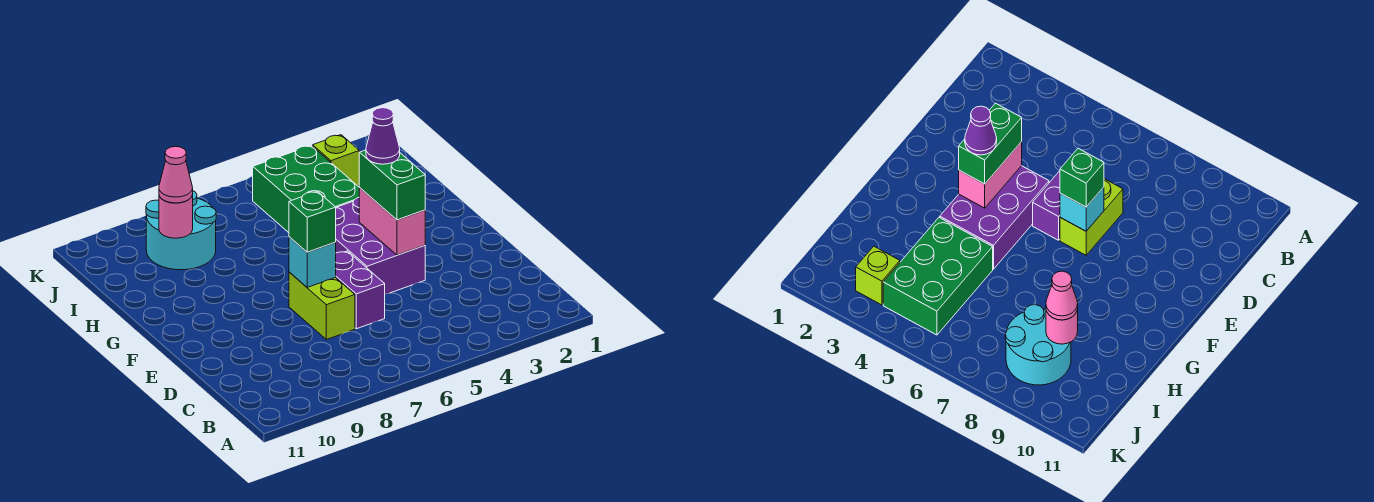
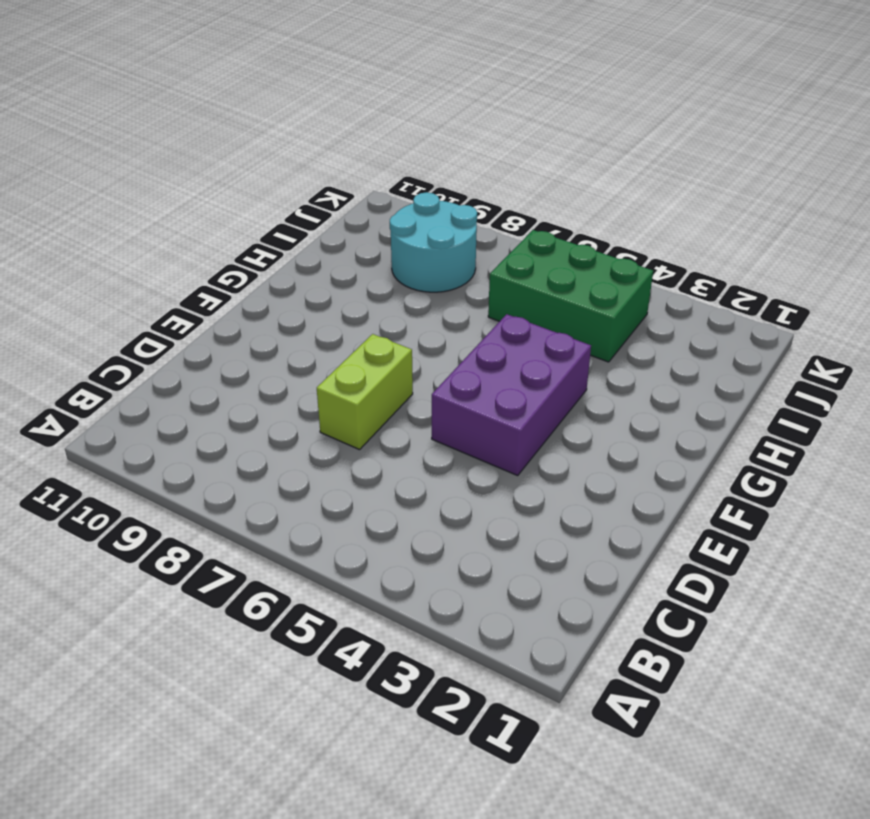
green brick I4:J6 level 1 -> green brick H4:J5 level 1
none -> purple brick D6:E6 level 1
none -> lime brick J3 level 1
none -> pink brick E4:F4 level 2

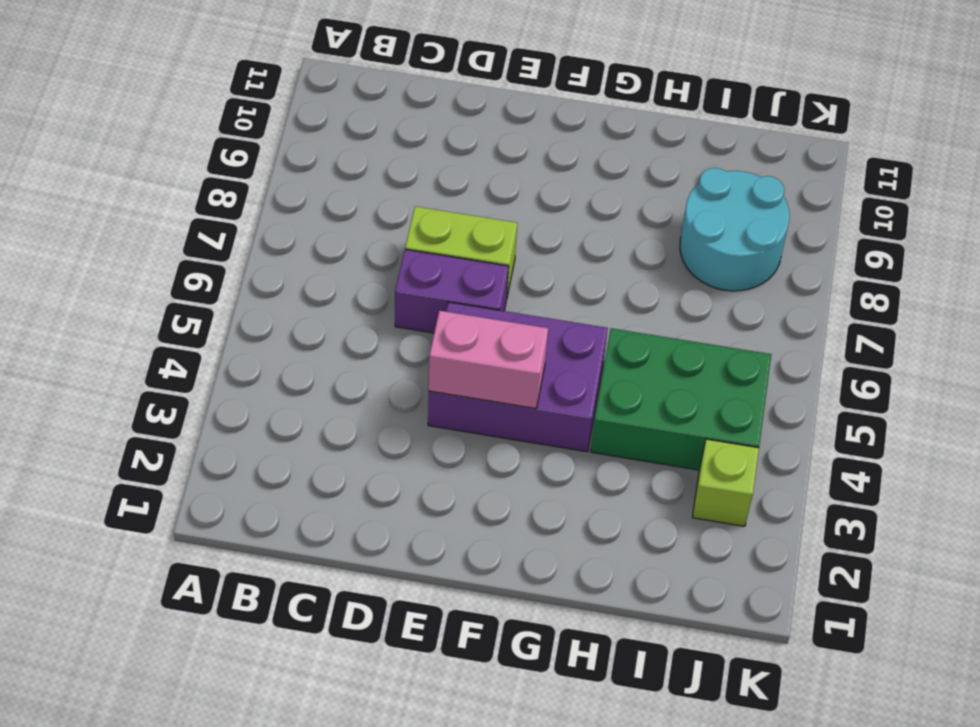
none -> cyan brick E7 level 2
none -> pink round brick I9 level 2
none -> green brick E4:F4 level 3

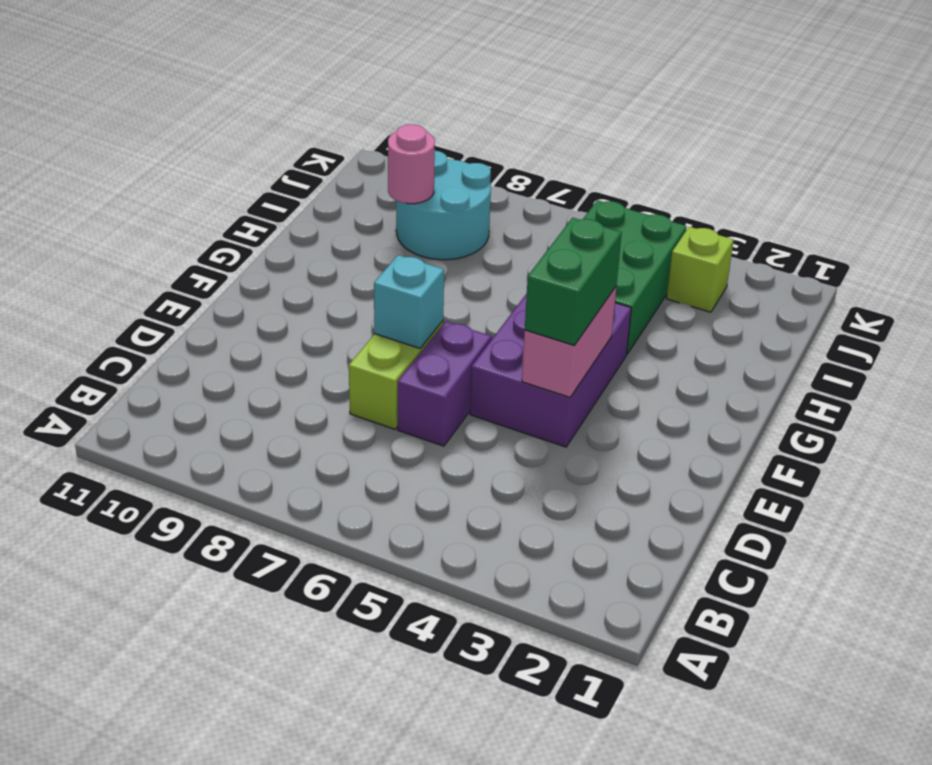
none -> green brick E7 level 3
none -> pink cone I9 level 3
none -> purple cone F4 level 4

